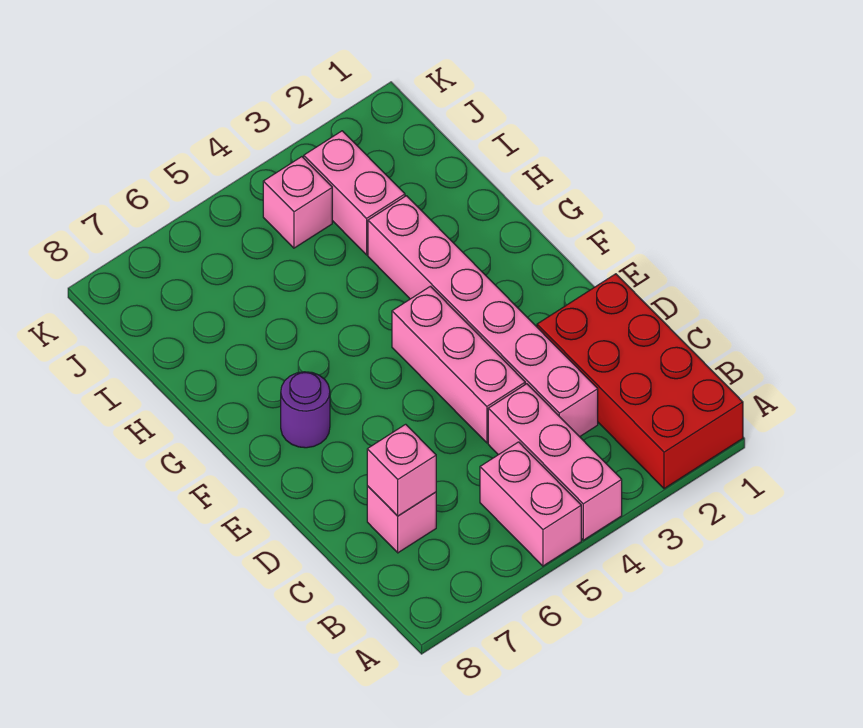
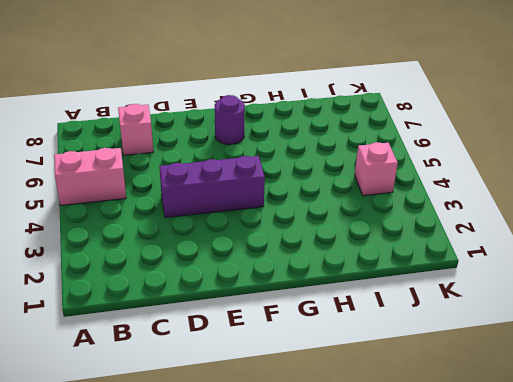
purple brick D4:F4 level 1 -> pink brick D4:F4 level 1
none -> red brick A1:D2 level 1
none -> pink brick A4:C4 level 1

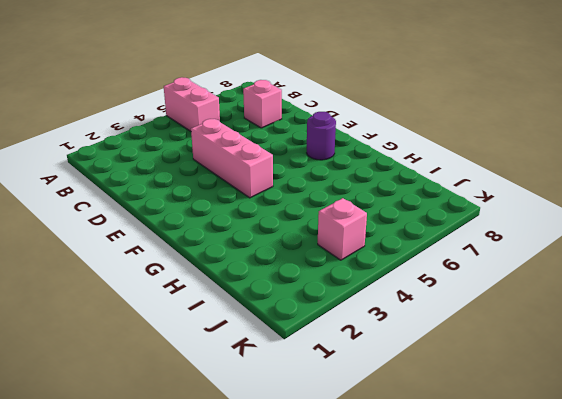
none -> red brick A1:D2 level 1
none -> pink brick A4:C4 level 1

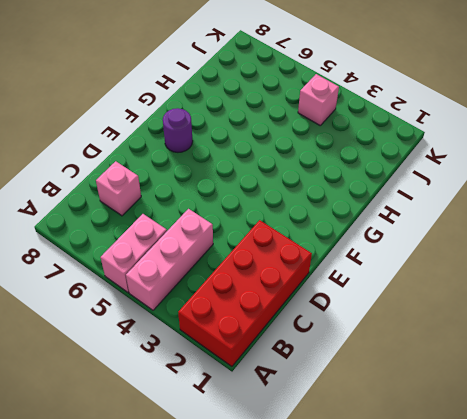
none -> pink brick C3:H3 level 1
none -> pink brick D4:F4 level 1

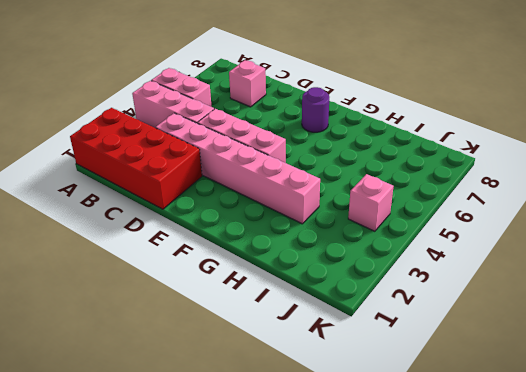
none -> pink brick I3:J3 level 1
none -> pink brick C7 level 2

